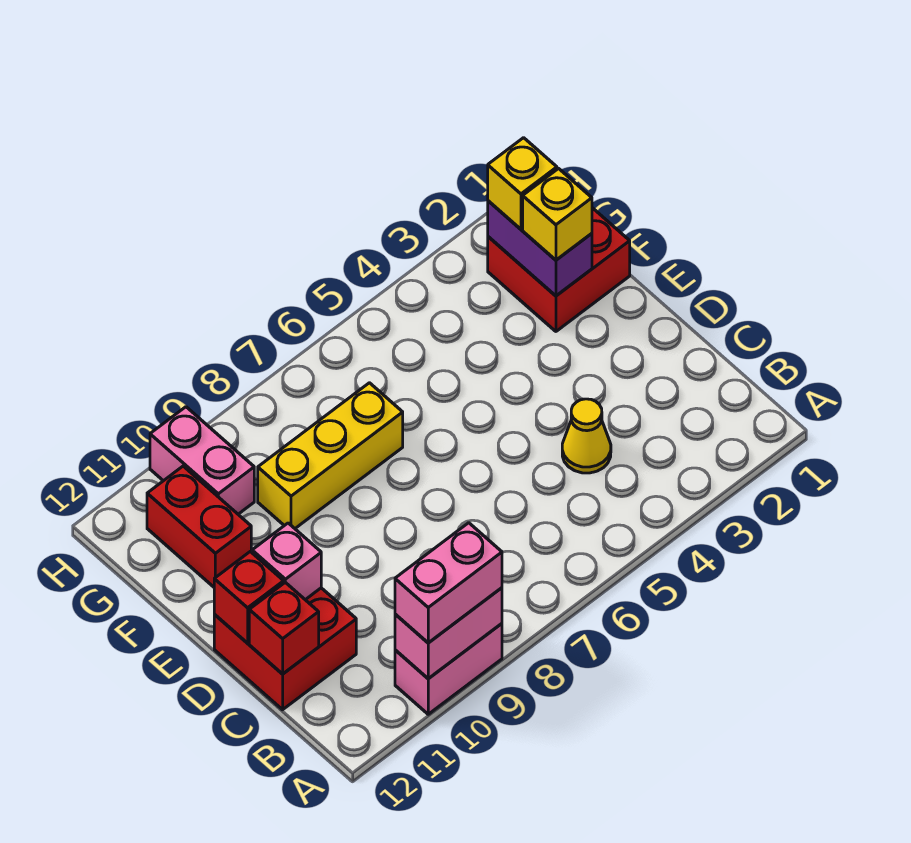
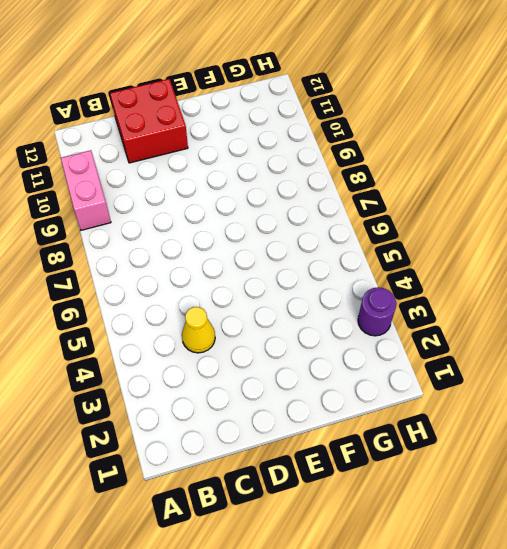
purple round brick H3 level 1 -> none
none -> red brick F1:G2 level 1
none -> yellow brick F7:F9 level 1
none -> red brick F11:G11 level 1

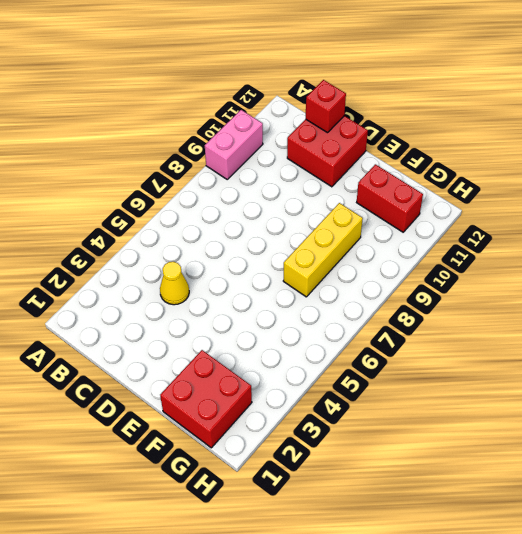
none -> pink brick G10:H10 level 1
none -> pink brick A9:A10 level 2
none -> pink brick D11 level 2

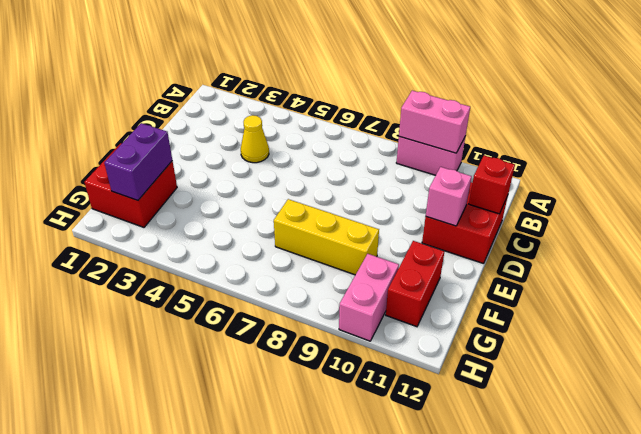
none -> red brick D12 level 2
none -> pink brick A9:A10 level 3
none -> yellow brick F2 level 3

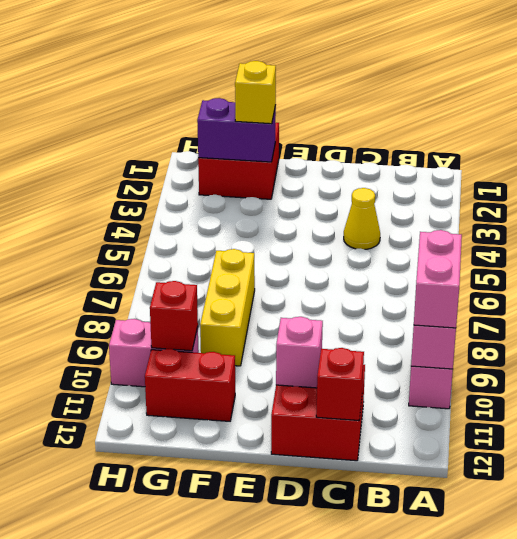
red brick G10 level 2 -> red brick D12 level 2
none -> yellow brick G2 level 3

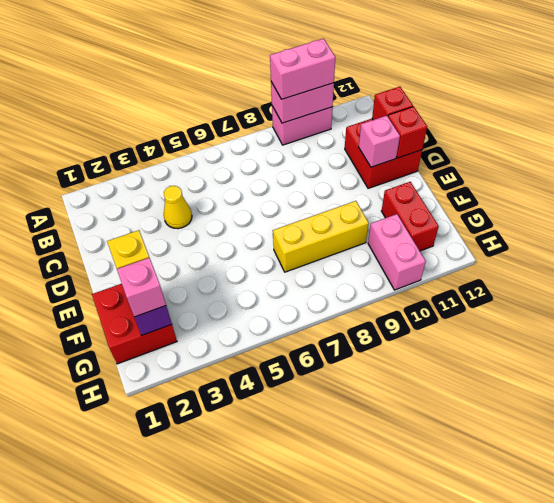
pink brick G2 level 3 -> yellow brick G2 level 3

